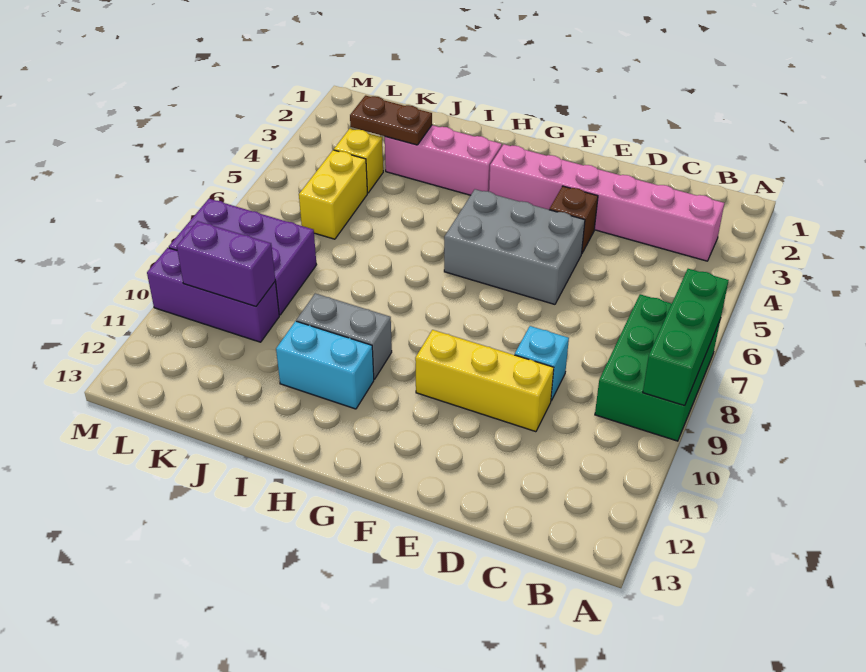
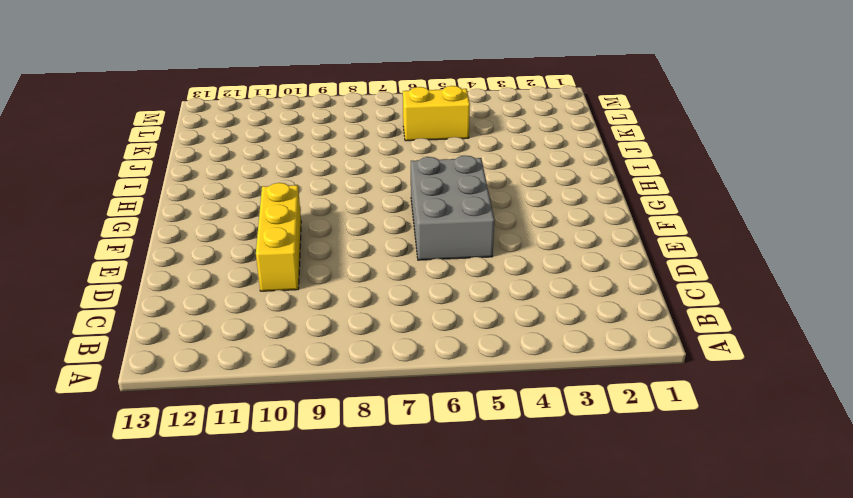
none -> green brick A7:B9 level 1
none -> pink brick B3:G3 level 1
none -> cyan brick D9 level 1

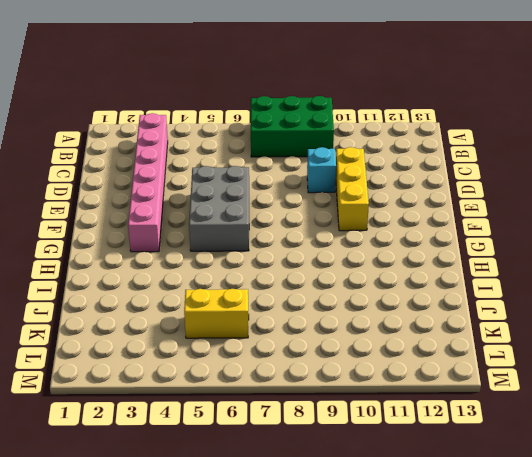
none -> brown brick E4 level 1
none -> pink brick H3:J3 level 1
none -> grey brick H10:I10 level 1

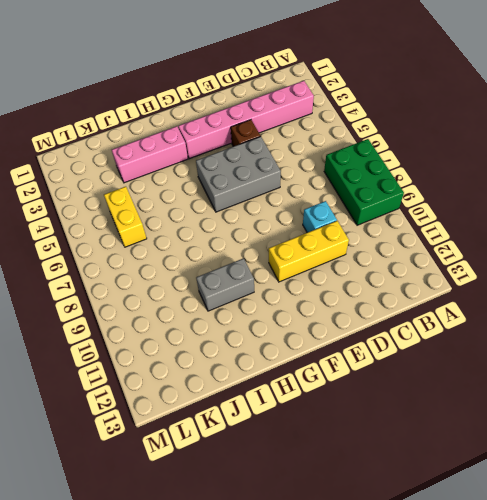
none -> cyan brick H11:I11 level 1
none -> yellow brick K4 level 1
none -> purple brick K8:M9 level 1

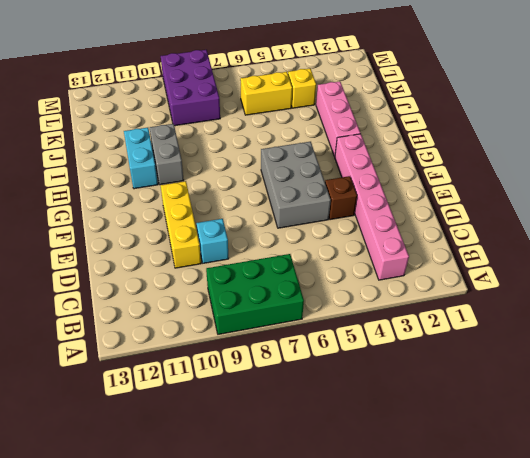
none -> purple brick K10:M10 level 1
none -> green brick A7:A9 level 2
none -> brown plate J3:K3 level 2

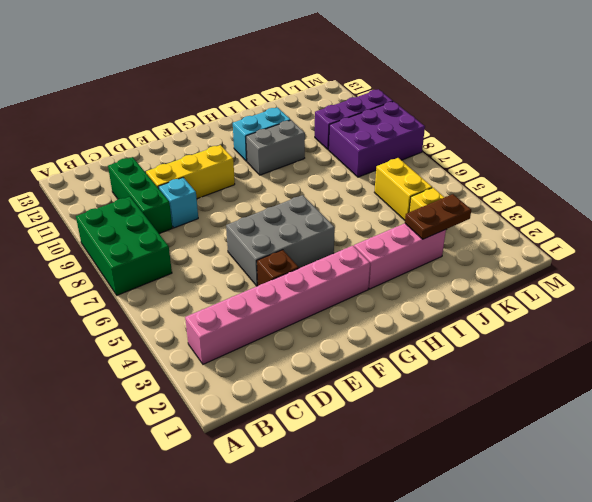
green brick C9:C11 level 1 -> green brick A7:A9 level 2
none -> purple brick K10:L10 level 2

